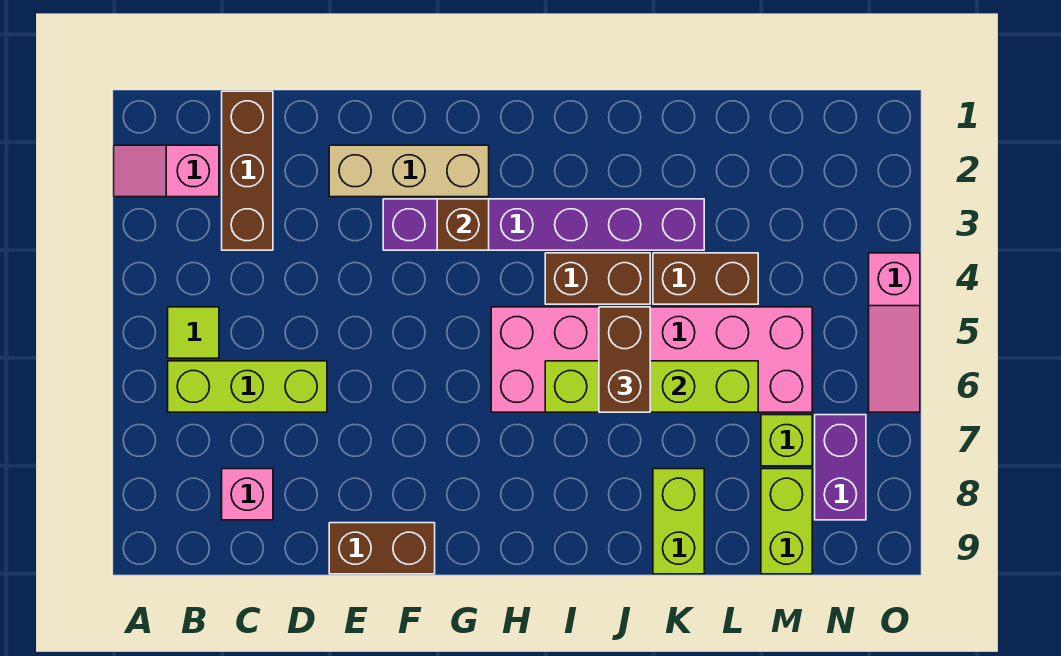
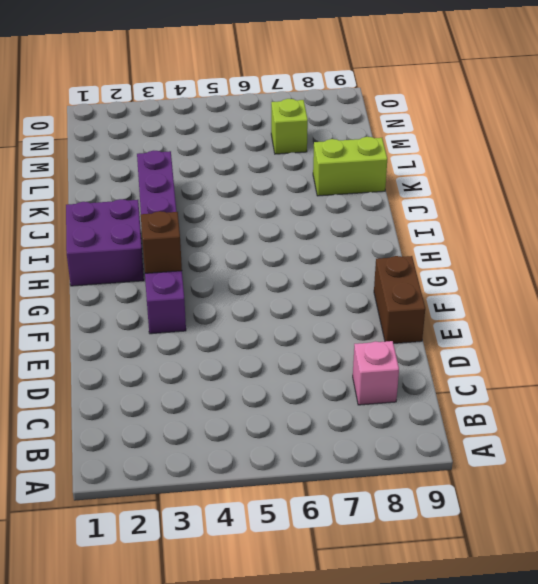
purple brick H1:I2 level 1 -> none
none -> pink slope A2:B2 level 1 top B
none -> lime tile B5 level 1
none -> lime brick B6:D6 level 1

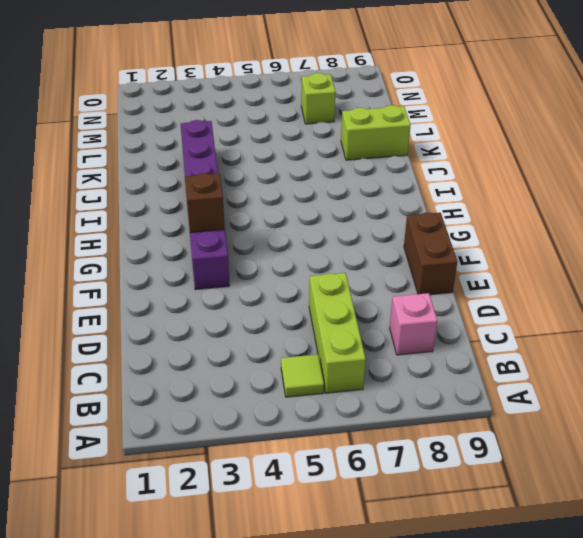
none -> pink slope A2:B2 level 1 top B
none -> brown brick C1:C3 level 1
none -> tan brick E2:G2 level 1

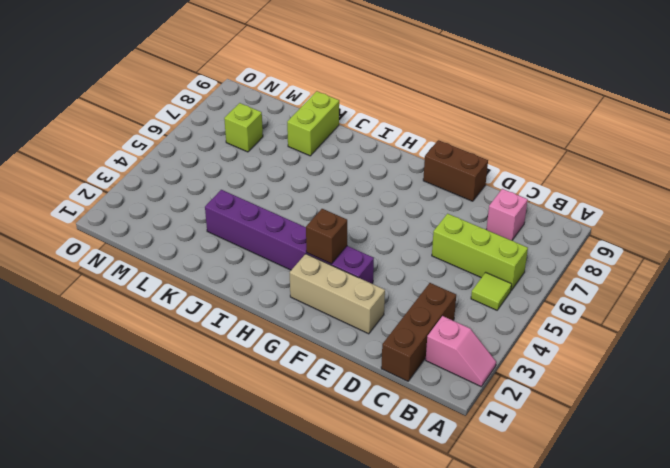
none -> pink brick H5:M6 level 1
none -> brown brick I4:J4 level 1
none -> brown brick K4:L4 level 1

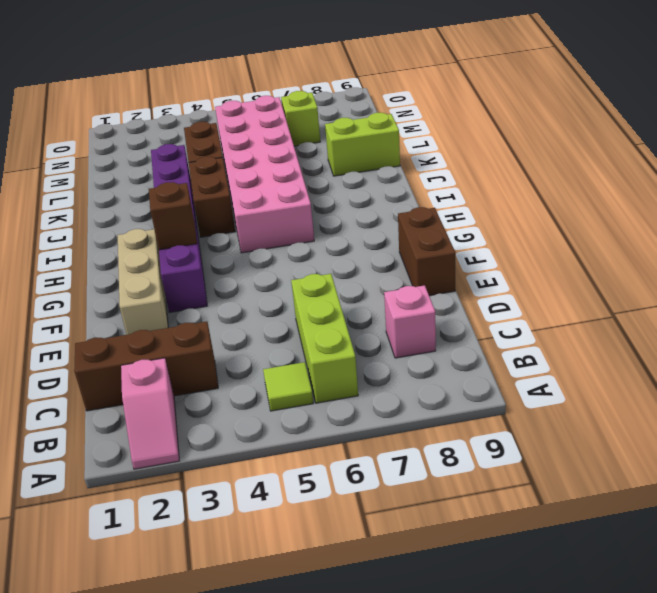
none -> lime brick M8:M9 level 1
none -> purple brick N7:N8 level 1
none -> pink slope O4:O6 level 1 top 4

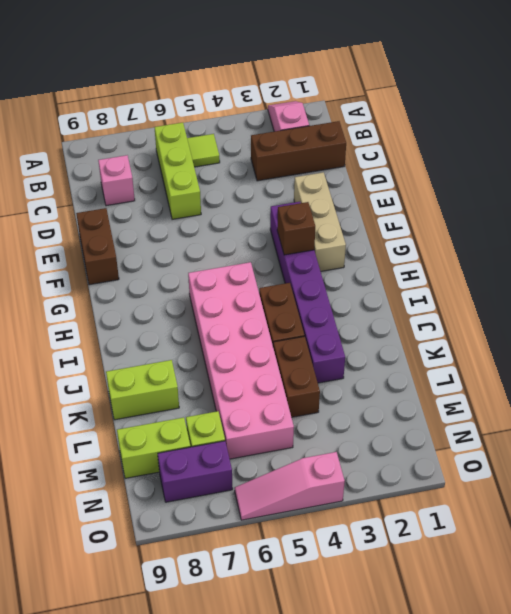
none -> lime brick I6:L6 level 2
none -> brown brick J5:J6 level 3

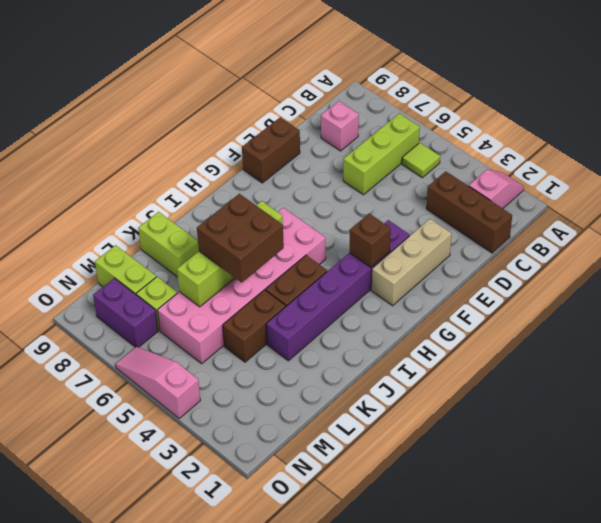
brown brick J5:K6 level 3 -> brown brick J5:J6 level 3

